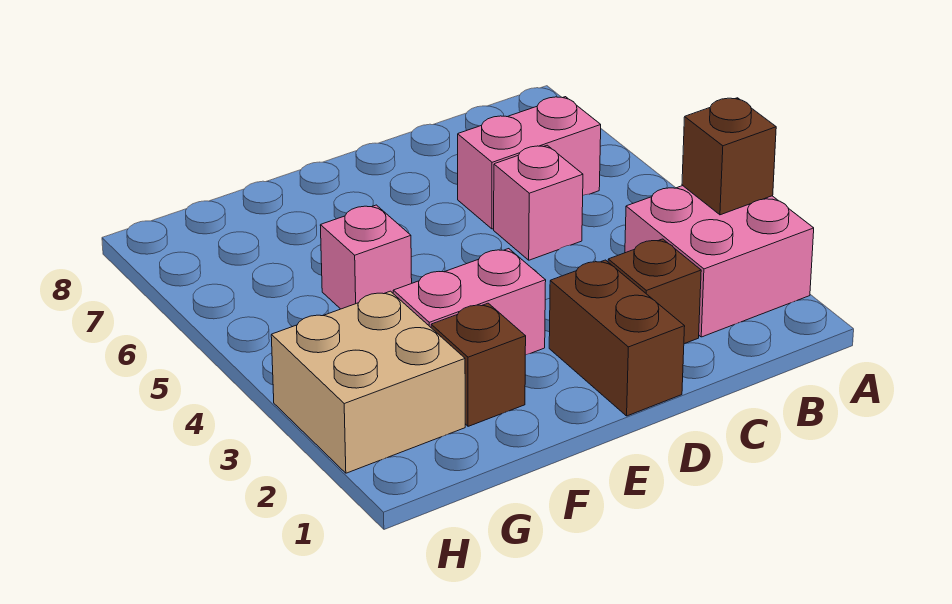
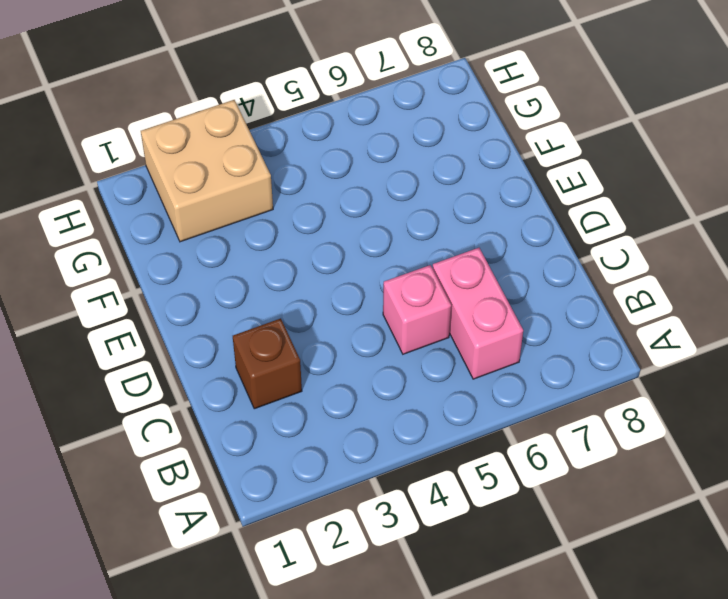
none -> pink brick A2:B3 level 1
none -> brown brick D1:D2 level 1

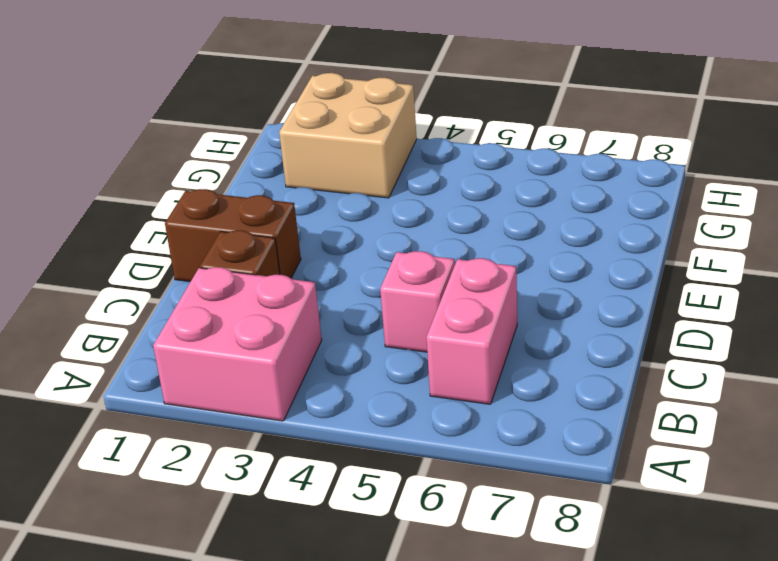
none -> pink brick E3:F3 level 1
none -> brown brick F2 level 1

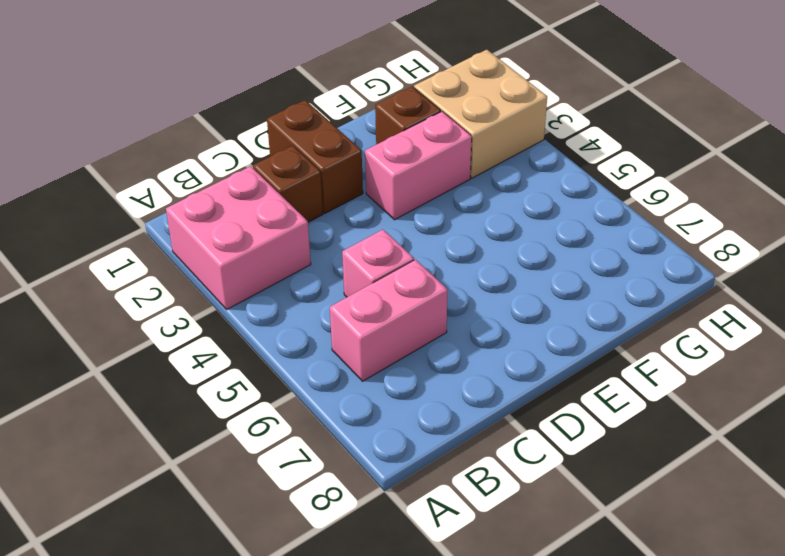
none -> pink brick F5 level 1
none -> brown brick A3 level 2

